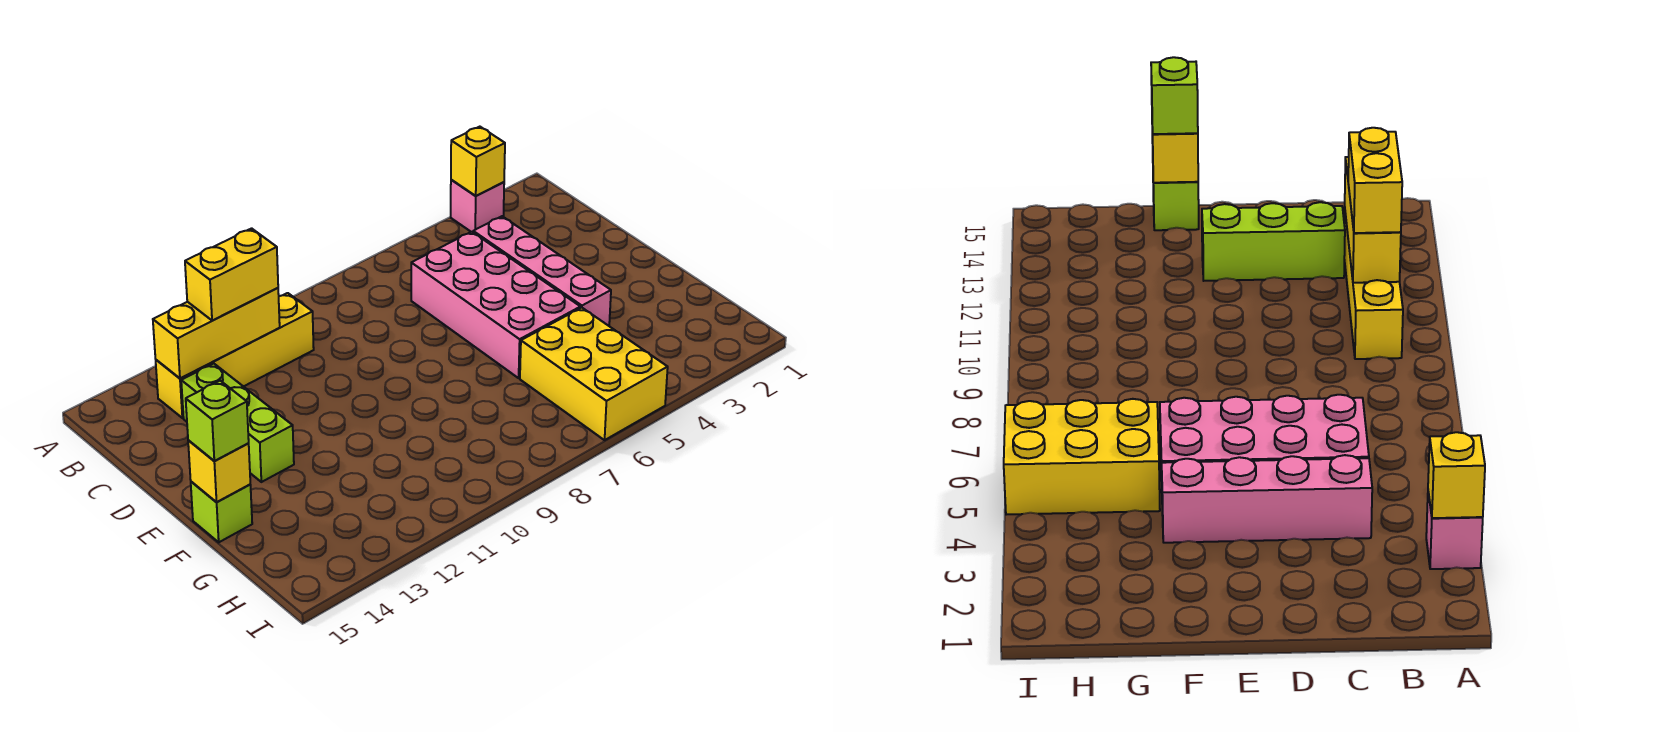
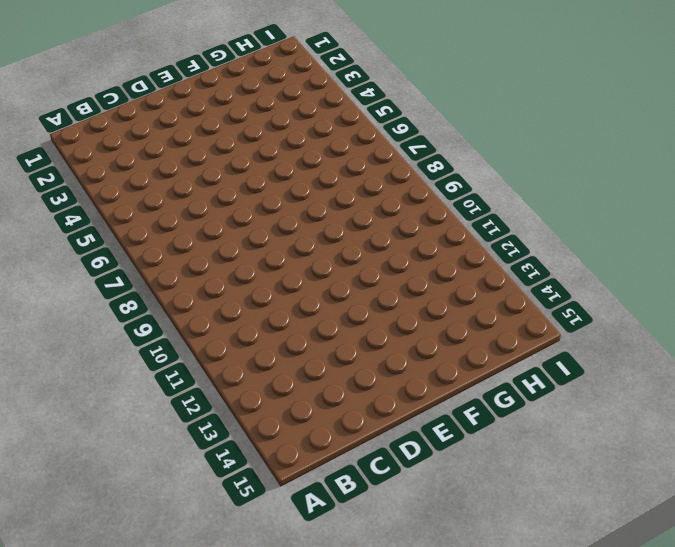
none -> pink brick A3 level 1
none -> yellow brick B10:B13 level 1
none -> pink brick C4:F4 level 1

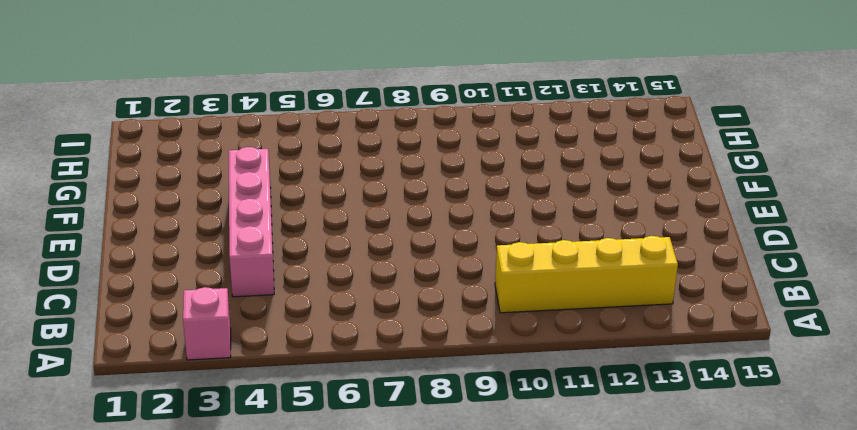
none -> pink brick C5:F6 level 1
none -> lime brick C13:E13 level 1
none -> lime brick F15 level 1

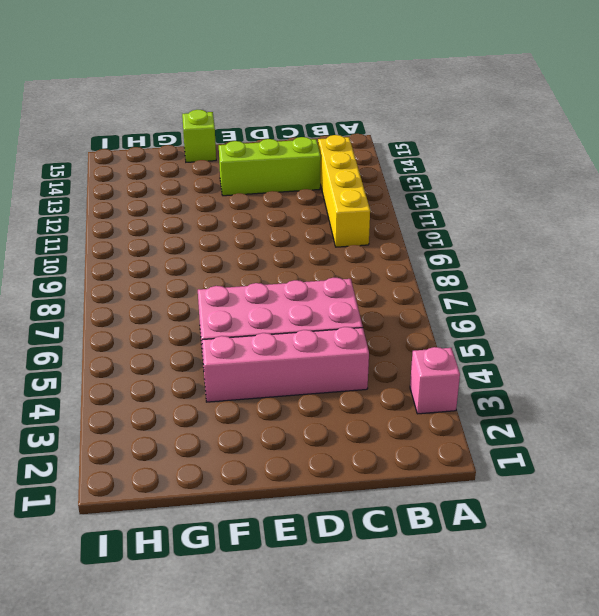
none -> yellow brick G5:I6 level 1
none -> yellow brick A3 level 2
none -> yellow brick B11:B13 level 2

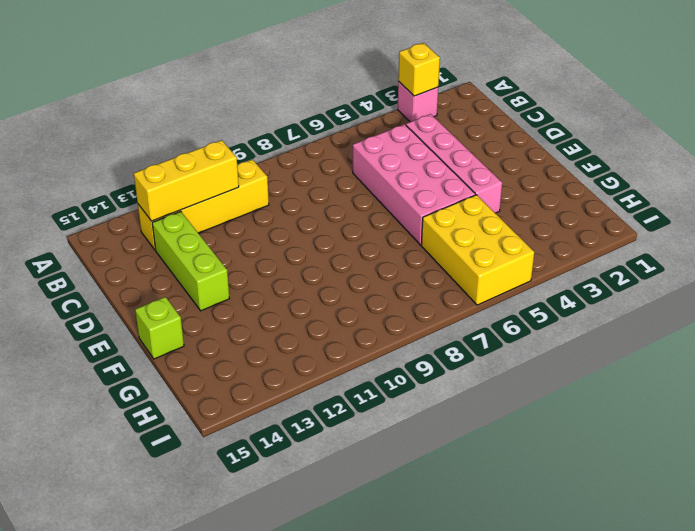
none -> yellow brick F15 level 2
none -> yellow brick B11:B12 level 3
none -> lime brick F15 level 3

